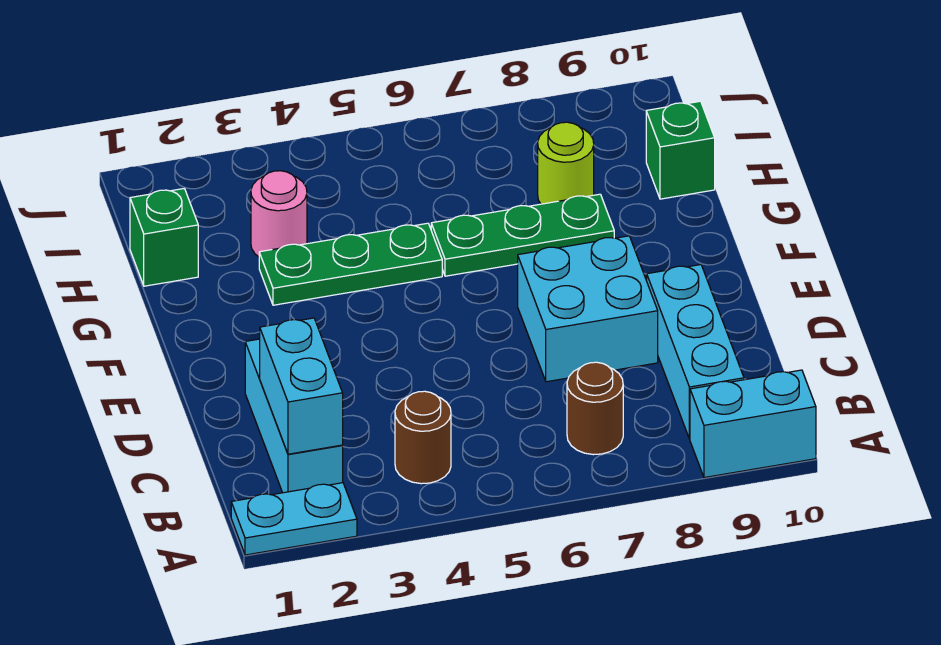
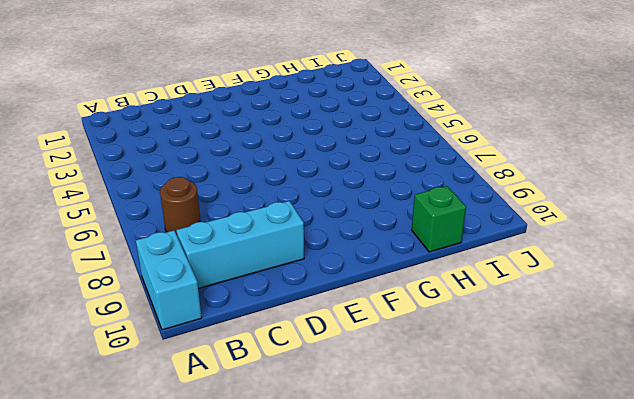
none -> cyan plate A1:A2 level 1
none -> cyan brick B2:D2 level 1
none -> brown round brick B4 level 1

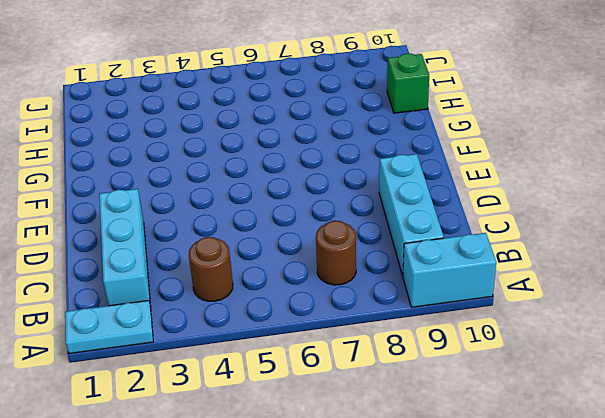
none -> cyan brick D7:E8 level 1
none -> green plate G3:G5 level 1
none -> green plate G6:G8 level 1

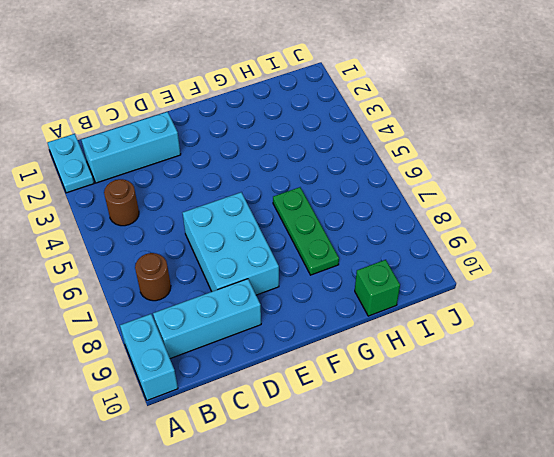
cyan brick D6:E8 level 1 -> cyan brick D7:E8 level 1
none -> green plate G3:G5 level 1
none -> green brick H1 level 1
none -> pink round brick H3 level 1

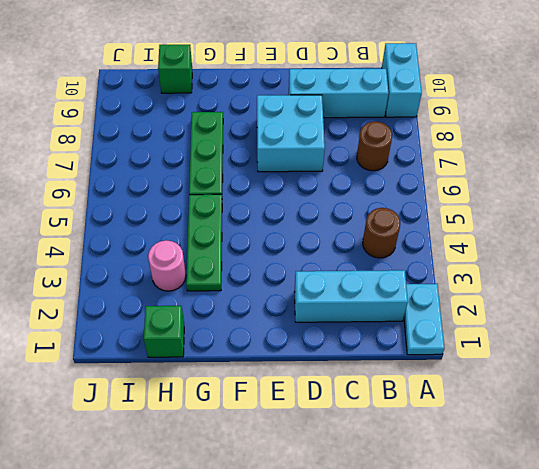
none -> lime round brick H8 level 1
none -> cyan brick B2:C2 level 2

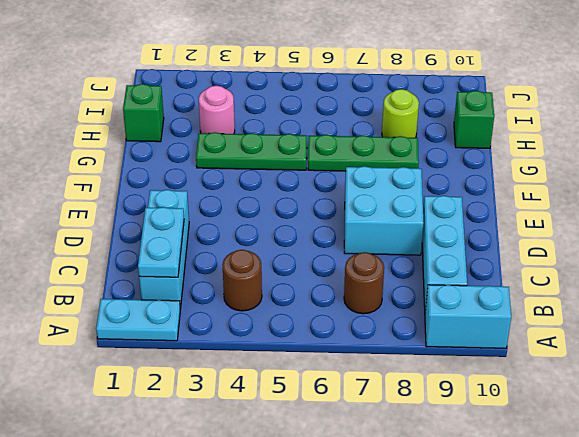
cyan plate B2:C2 level 2 -> cyan brick B2:C2 level 2

